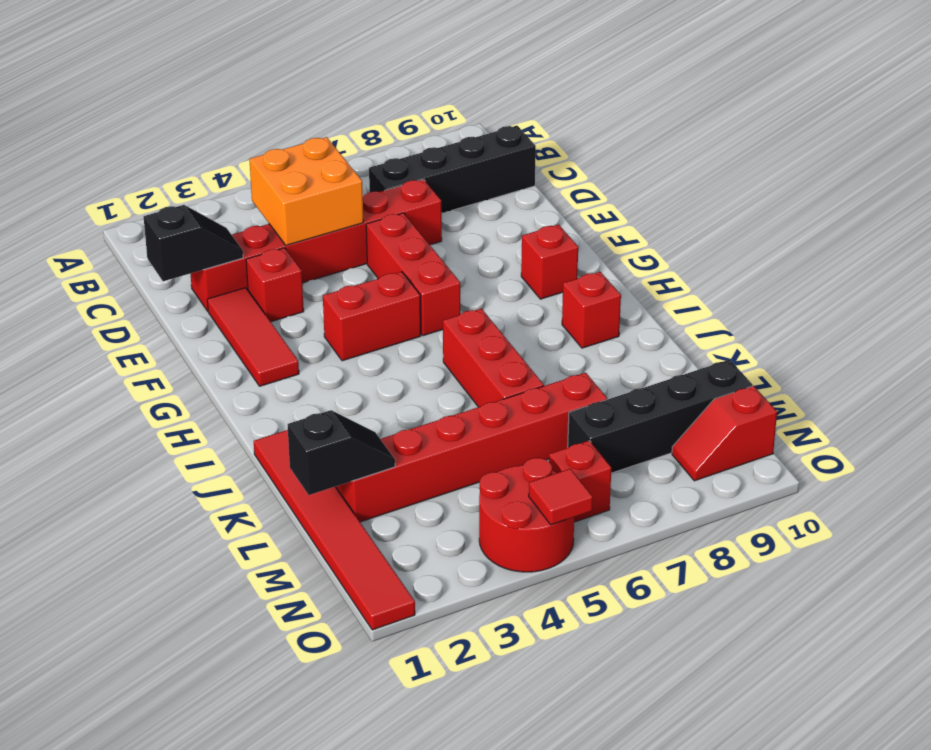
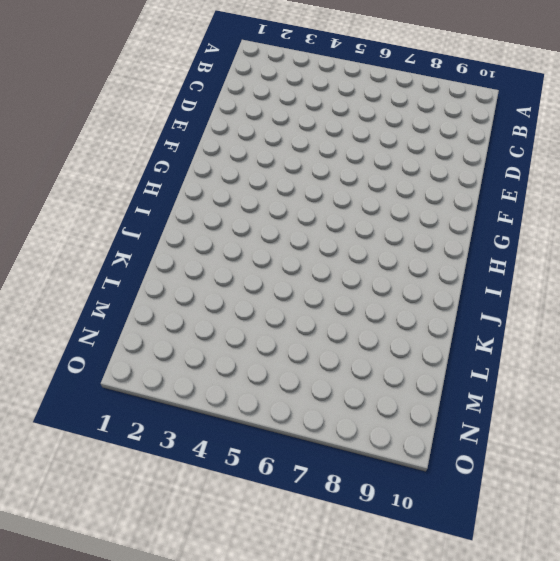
none -> black brick C7:C10 level 1
none -> red brick D2:D7 level 1
none -> red tile E2:G2 level 1

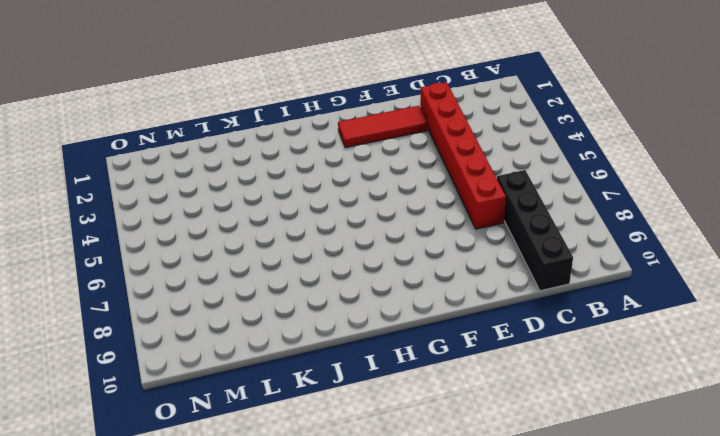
none -> red brick E3 level 1
none -> red brick E6:G6 level 1
none -> red brick G4:G5 level 1

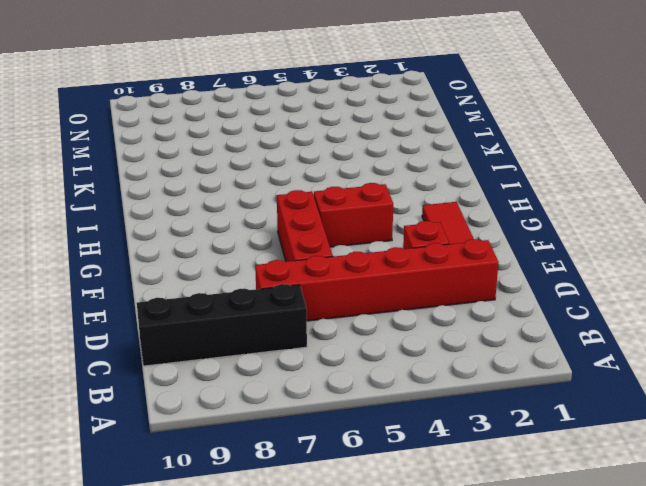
none -> red brick G9 level 1
none -> red brick I6:K6 level 1
none -> red brick I9 level 1

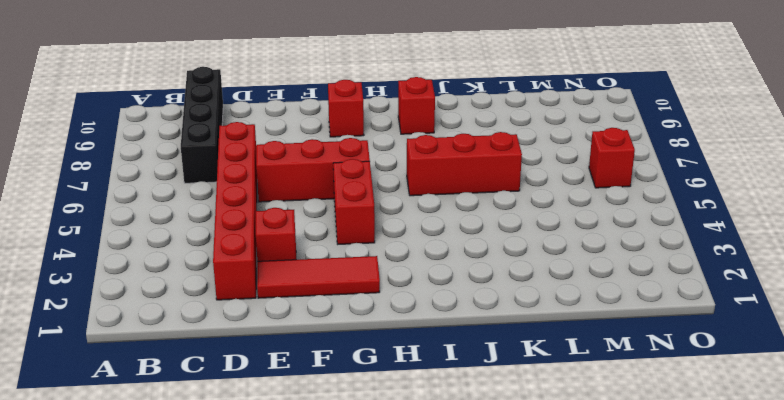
none -> red tile J1:O1 level 1
none -> red brick L2:L7 level 1
none -> black brick M7:M10 level 1

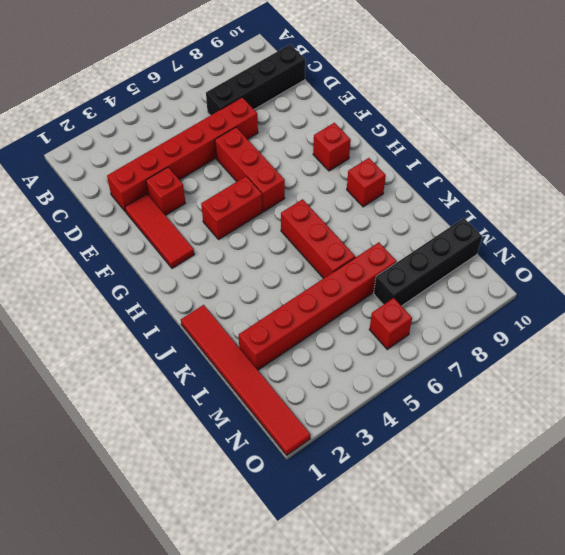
none -> red round brick N4:O5 level 1
none -> red slope N9:N10 level 1 top 10
none -> orange brick C4:D5 level 2

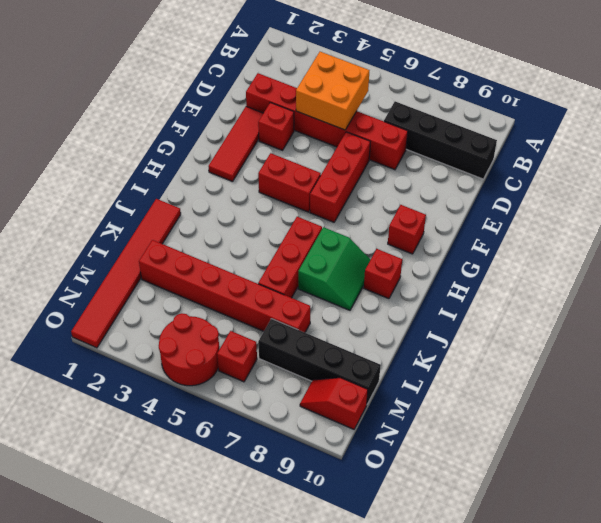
green slope I7:J8 level 1 top 7 -> none
none -> black slope D1:D2 level 2 top 1
none -> black slope L1:L2 level 2 top 1
none -> red tile O5 level 2

